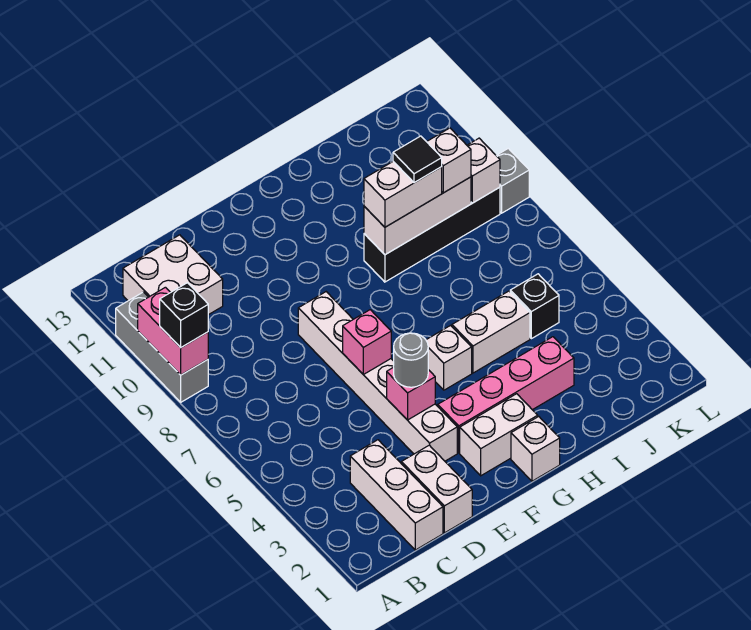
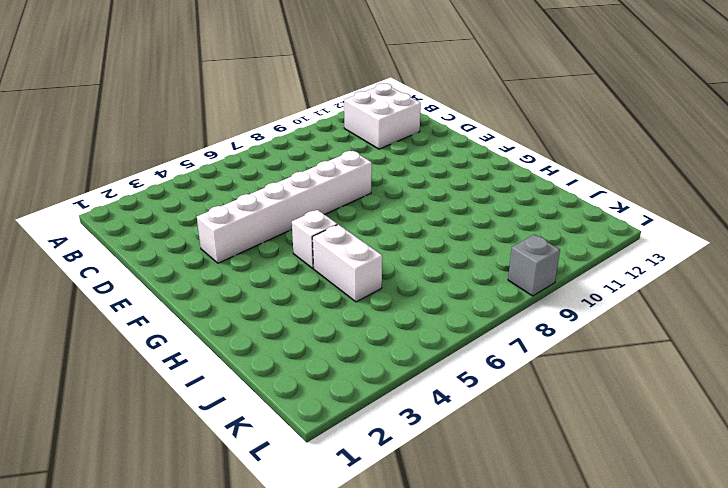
none -> grey brick A9:A11 level 1
none -> white brick C1:C3 level 1
none -> white brick D1:D2 level 1

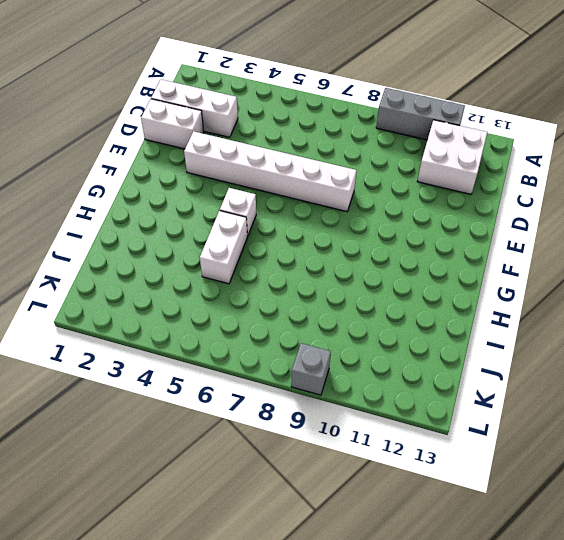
none -> white brick F2:G2 level 1
none -> pink brick F3:I3 level 1
none -> white brick G1 level 1

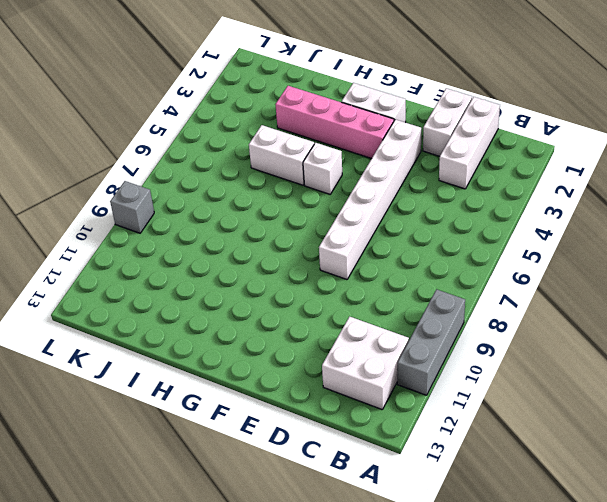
none -> white brick G1 level 1
none -> black brick H9:K9 level 1
none -> black brick J5 level 1

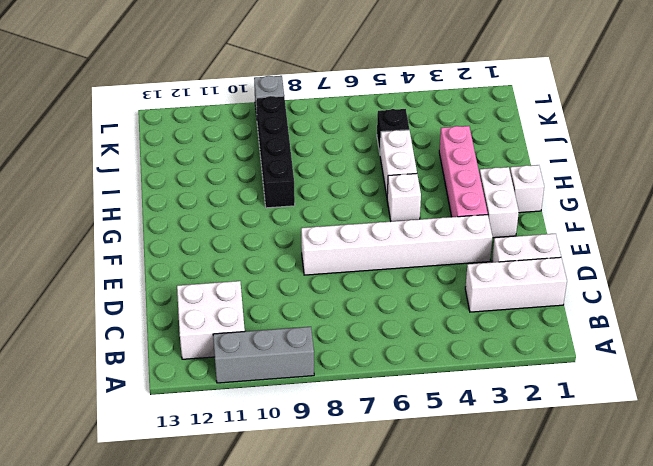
none -> pink brick A9:A10 level 2
none -> pink brick E4 level 2
none -> pink brick E6 level 2

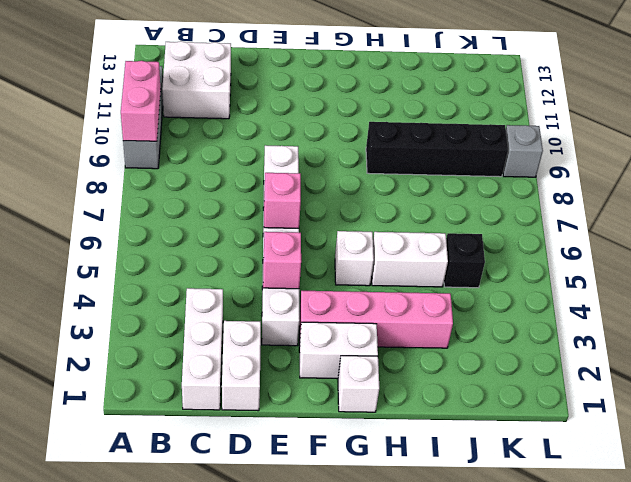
none -> white brick H9:J9 level 2
none -> white brick K9 level 2
none -> black brick A9 level 3

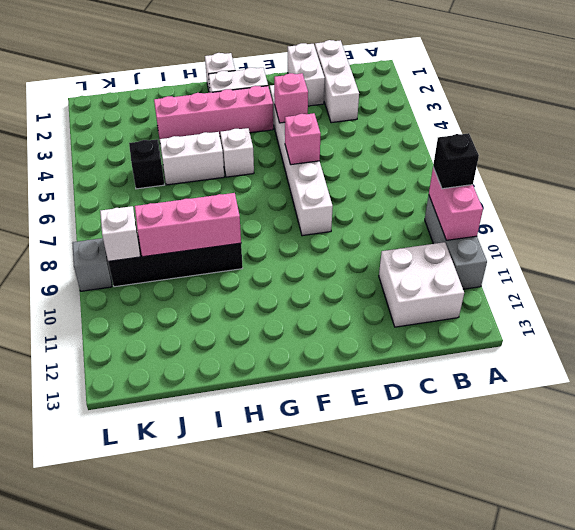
pink brick H9:J9 level 2 -> white brick H9:J9 level 2
none -> grey round brick E4 level 3
none -> white brick H9:I9 level 3
none -> white brick J9 level 3

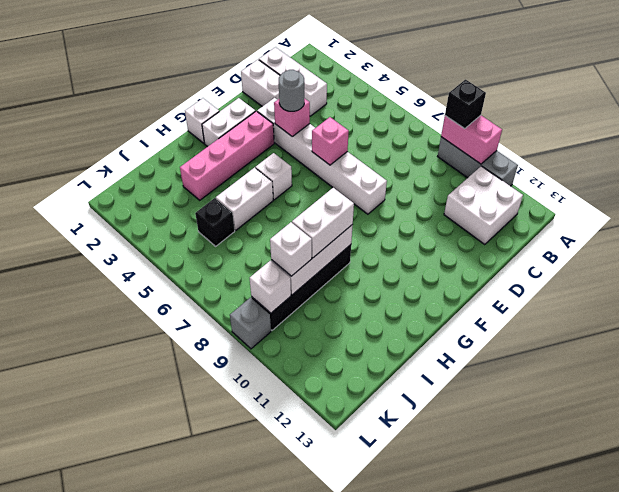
none -> black tile I9 level 4

